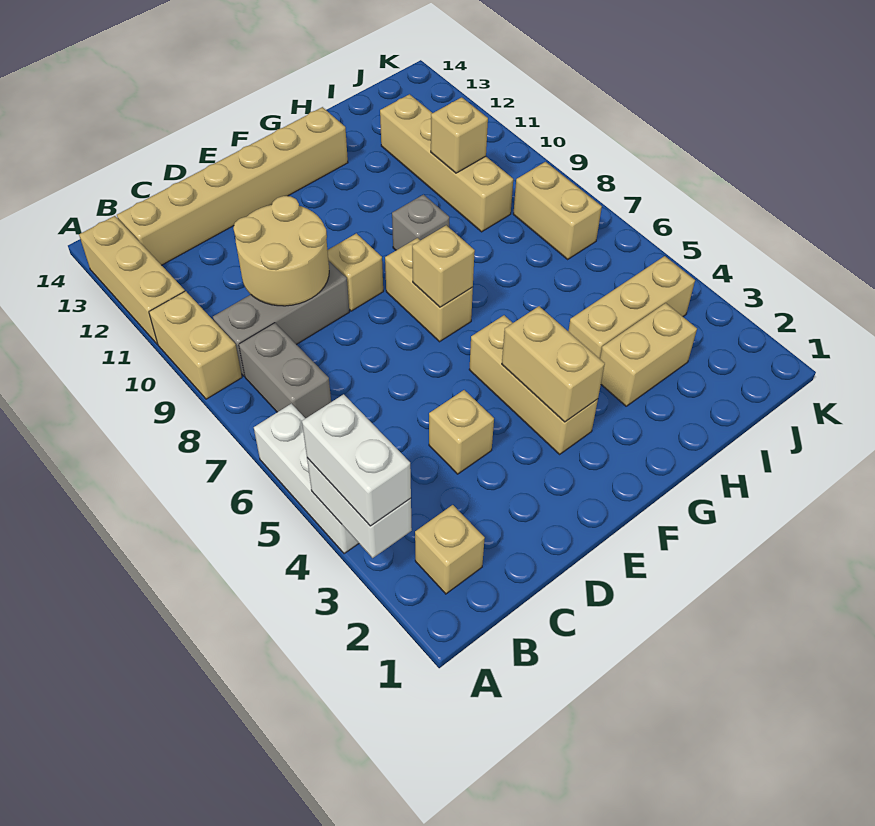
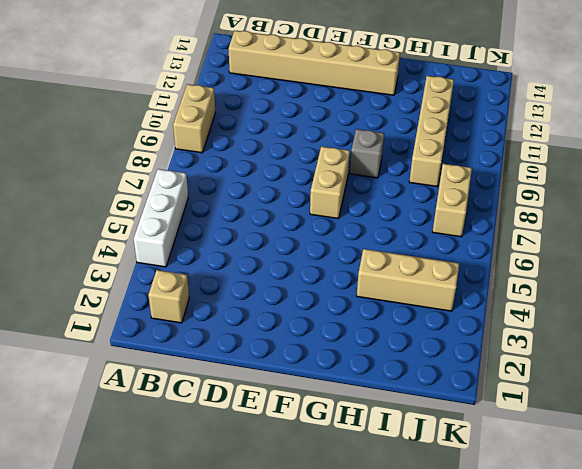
none -> tan brick A11:A13 level 1
none -> grey brick B7:B8 level 1
none -> grey brick B9:D9 level 1

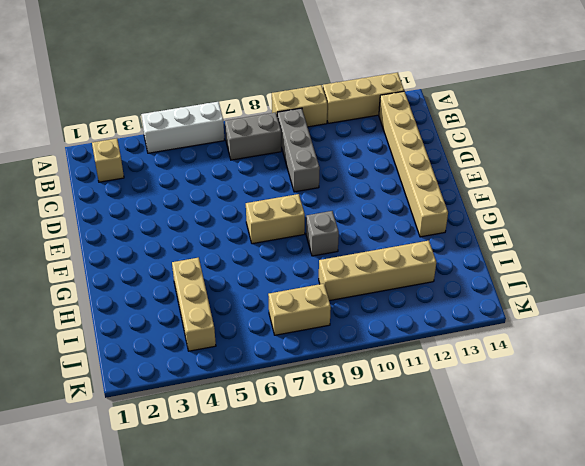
none -> tan brick D4 level 1
none -> tan brick E9 level 1
none -> tan brick F3:F5 level 1

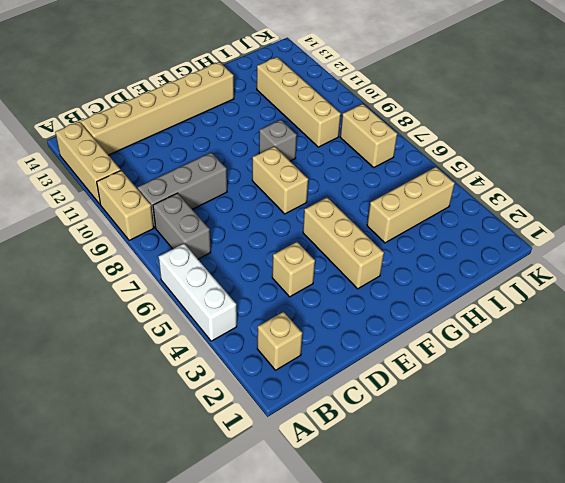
none -> tan brick E9 level 1
none -> tan brick H3:I3 level 1
none -> white brick A3:A4 level 2

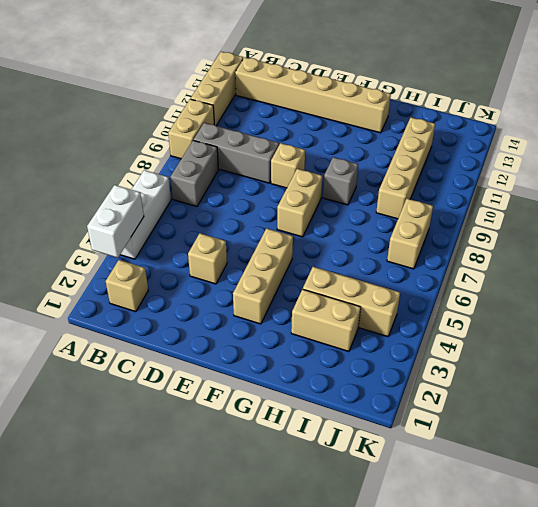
none -> tan round brick C9:D10 level 2
none -> tan brick F3:F4 level 2
none -> tan brick F7 level 2

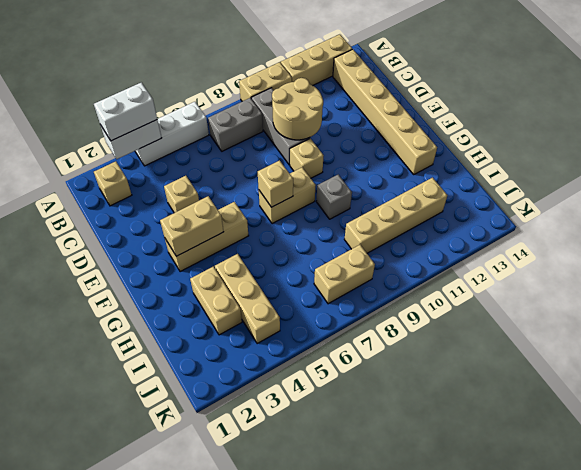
none -> tan brick I10 level 2

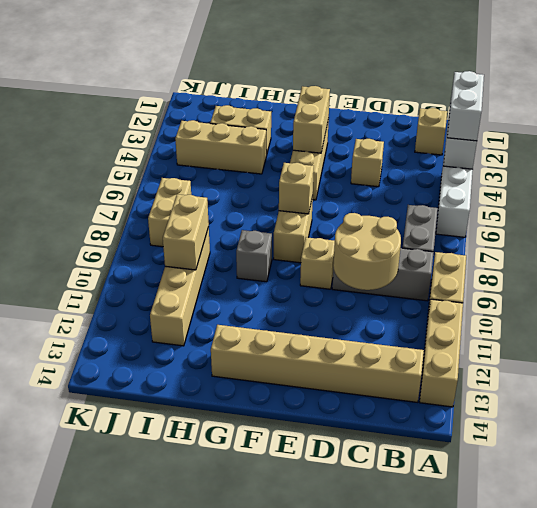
tan brick I9:I10 level 2 -> tan brick I10 level 2

